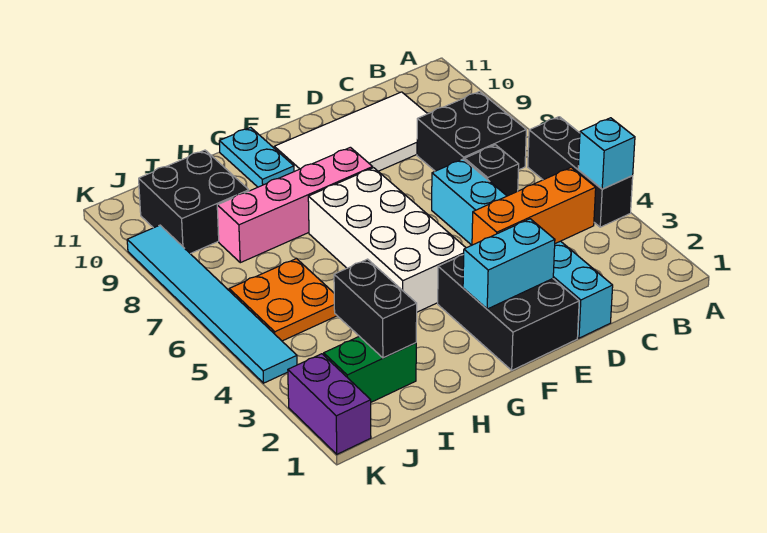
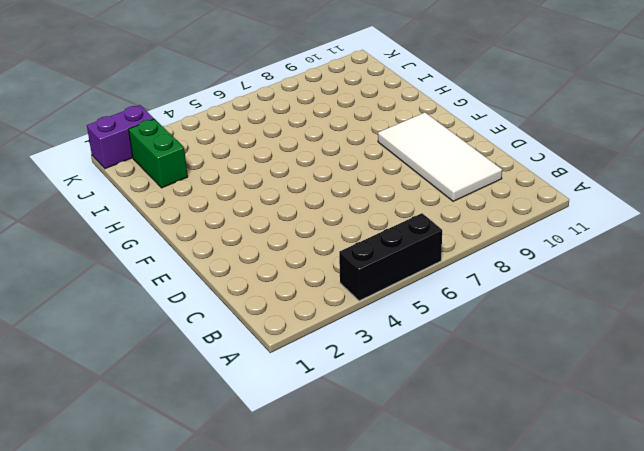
none -> black brick B7:C8 level 1
none -> black brick C6 level 1
none -> cyan brick D1:D6 level 1

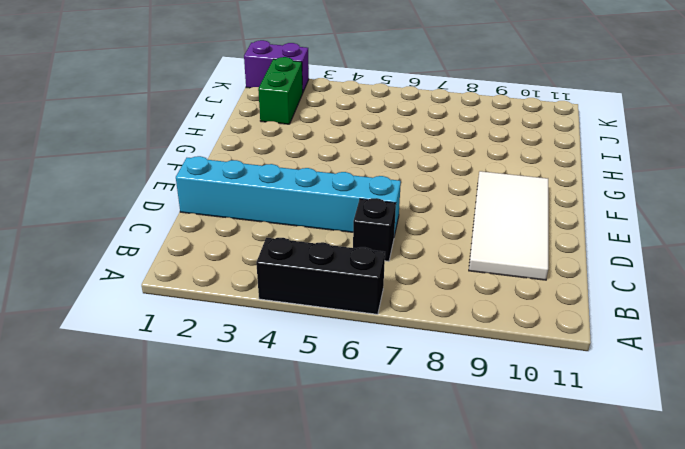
none -> black brick B7:C8 level 1
none -> black brick E1:F3 level 1
none -> white brick F4:G7 level 1

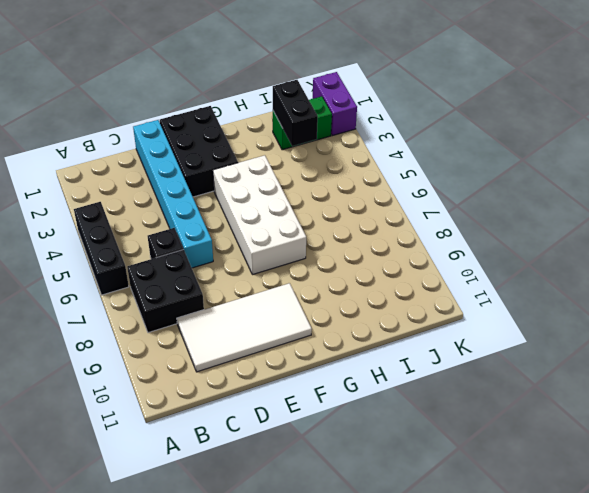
none -> pink brick F8:I8 level 1
none -> cyan plate G10:G11 level 1
none -> orange plate I5:J6 level 1

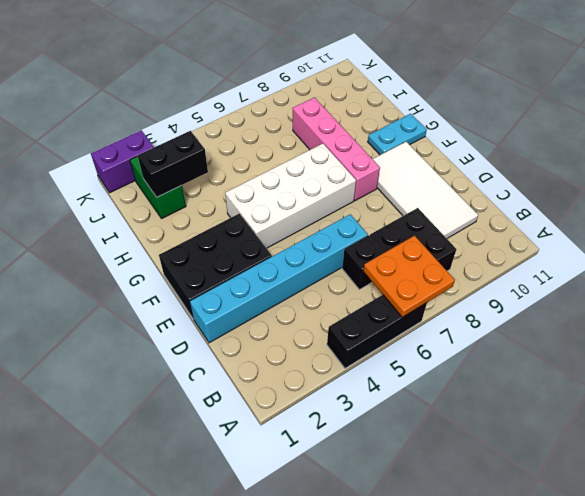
orange plate A6:B7 level 2 -> orange plate I5:J6 level 1
none -> black brick I9:J10 level 1
none -> cyan tile K4:K9 level 1
none -> cyan brick A4 level 2

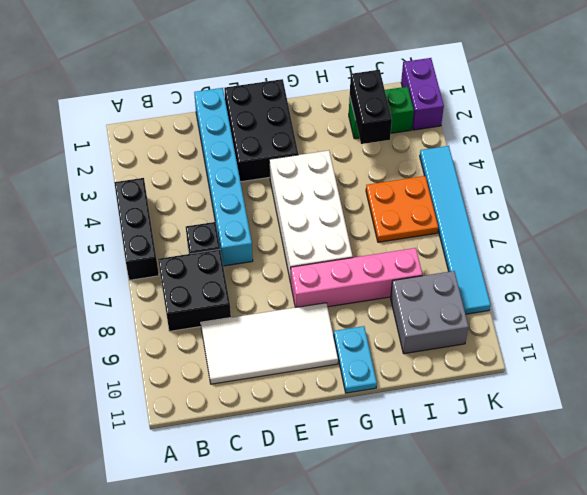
grey brick I9:J10 level 1 -> black brick I9:J10 level 1
none -> cyan brick A4 level 2
none -> orange brick C3:E3 level 2
none -> cyan brick E2:F2 level 2

